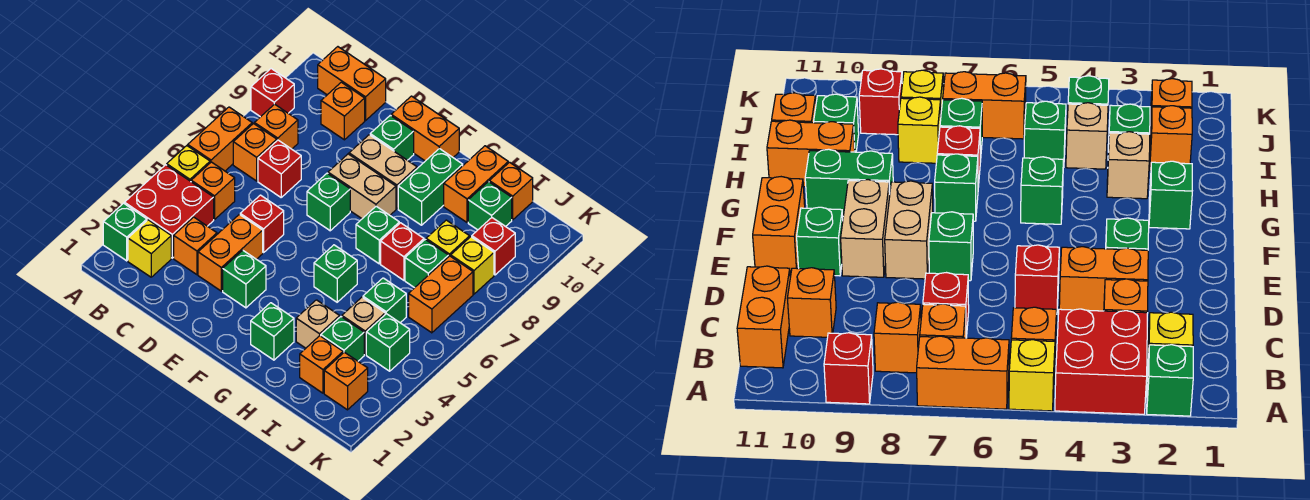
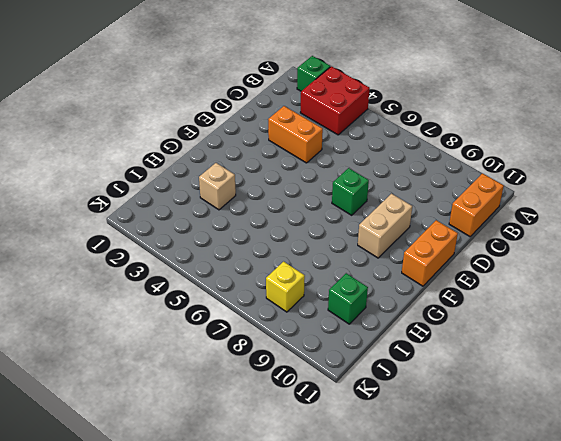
none -> yellow brick A5 level 1
none -> orange brick A6:A7 level 1
none -> red brick A9 level 1
none -> yellow brick B2 level 1

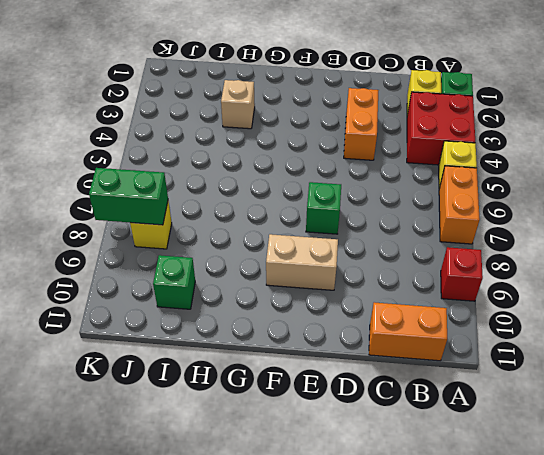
green brick J8:K8 level 2 -> green brick G9:G10 level 1
none -> orange brick B5 level 1
none -> orange brick B7 level 1
none -> orange brick B8 level 1
none -> orange brick C3 level 1

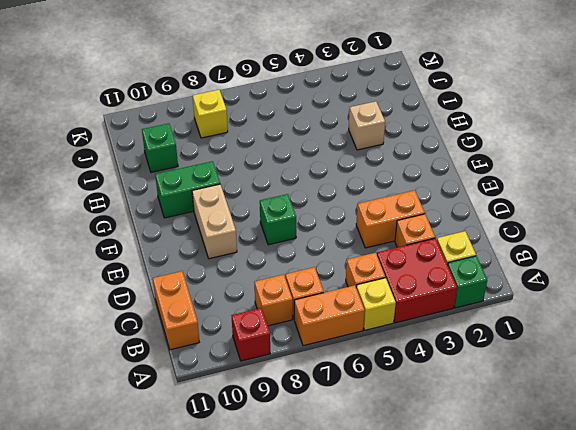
none -> red brick C7 level 1
none -> orange brick C10 level 1
none -> red brick D5 level 1
none -> green brick E3 level 1

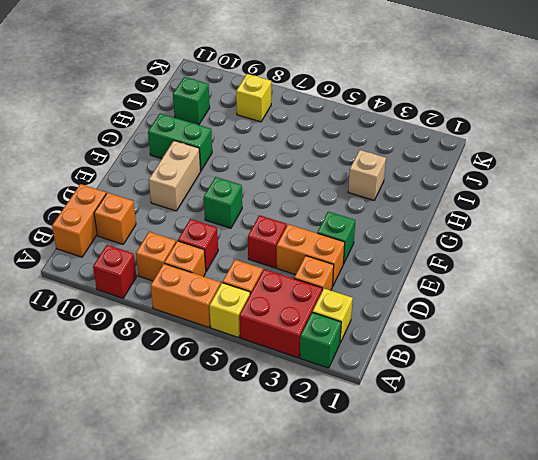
none -> tan brick E8:F8 level 1
none -> green brick E10 level 1
none -> orange brick E11:F11 level 1
none -> green brick G2 level 1

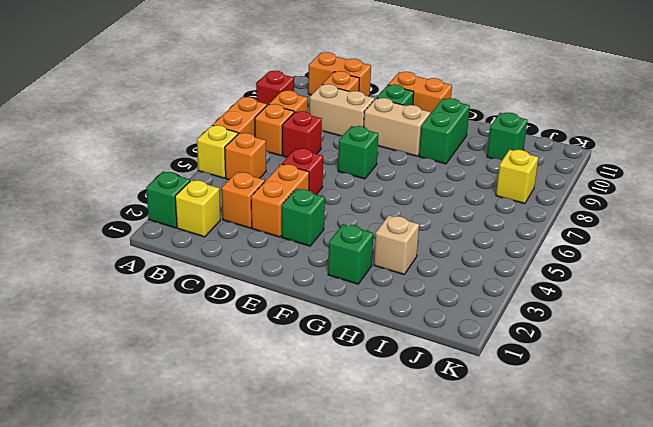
tan brick C9:D9 level 1 -> tan brick E8:F8 level 1
none -> red brick A3:B4 level 1
none -> green brick G5 level 1
none -> green brick G7 level 1
none -> red brick H7 level 1

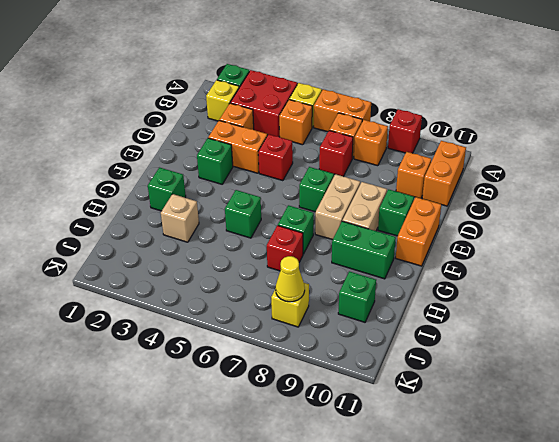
yellow cone J8 level 2 -> none
none -> orange brick H10:H11 level 1
none -> orange brick I2 level 1
none -> green brick I3 level 1
none -> tan brick I4 level 1

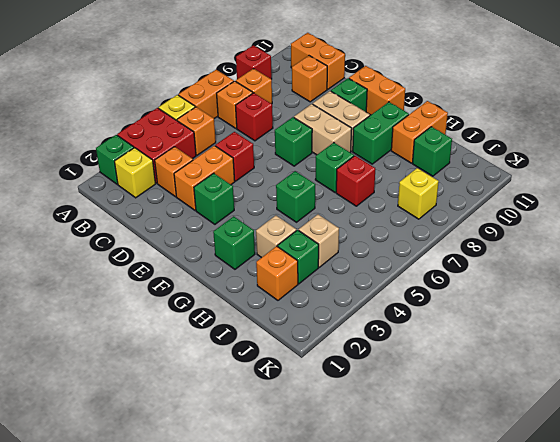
none -> green brick I5 level 1
none -> green brick I7 level 1
none -> yellow brick I8 level 1
none -> orange brick I11 level 1

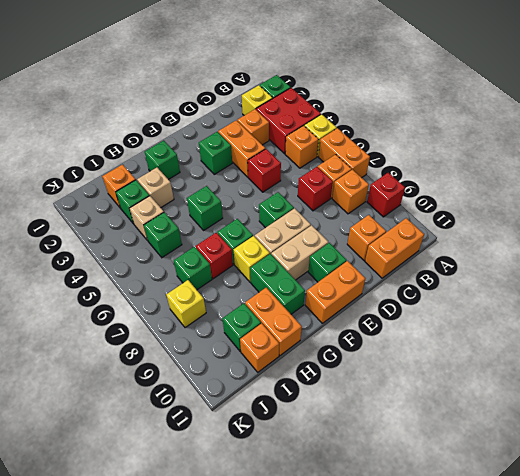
yellow brick G8 level 1 -> yellow brick I8 level 1
none -> orange brick J2 level 1
none -> green brick J4 level 1
none -> orange brick J6:J7 level 1
none -> red brick J9 level 1

